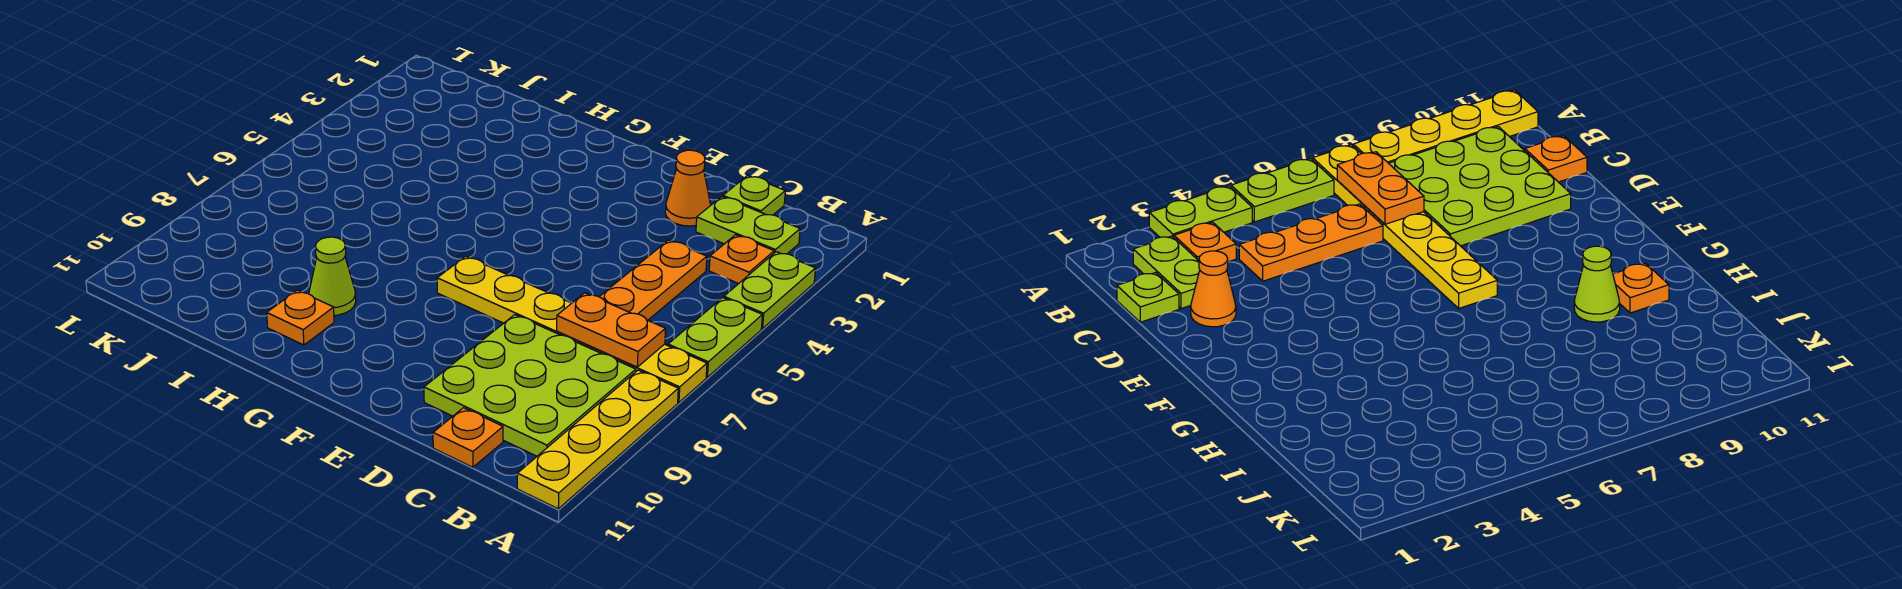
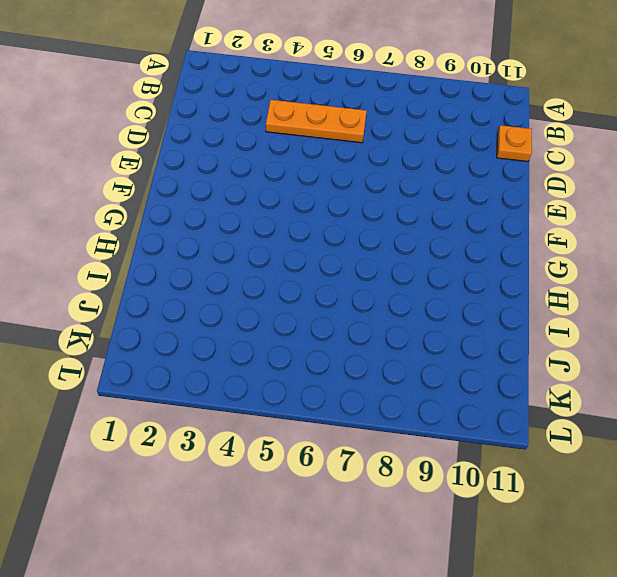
none -> lime plate A3:A4 level 1
none -> lime plate A5:A6 level 1
none -> yellow plate A7:F7 level 1

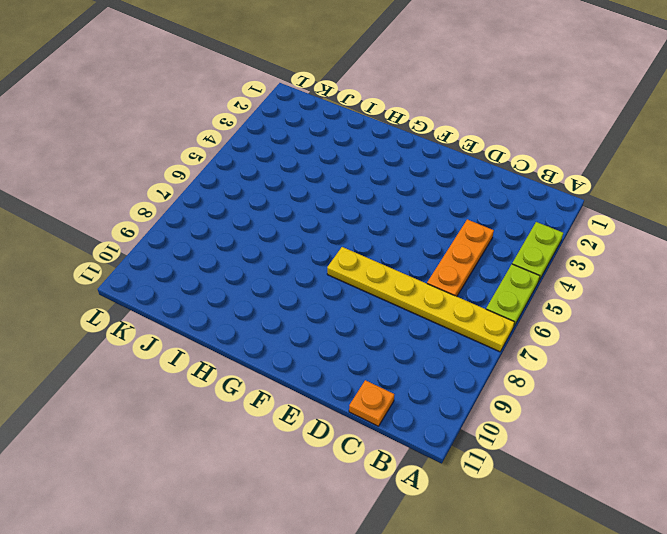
none -> yellow plate A8:A11 level 1
none -> lime plate B2:C2 level 1
none -> orange plate B3 level 1

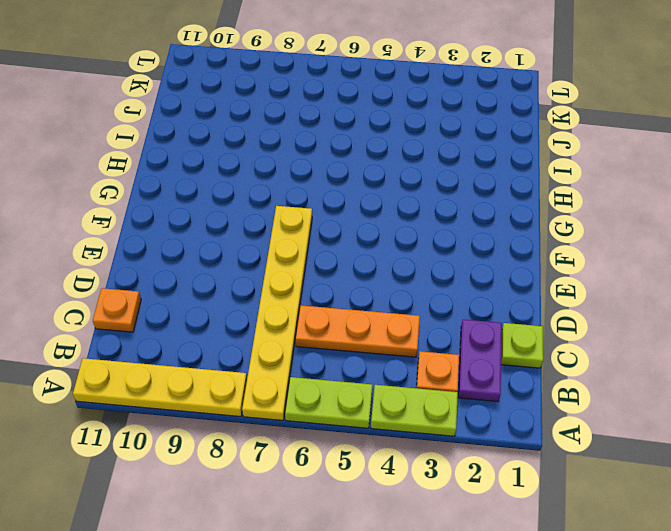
purple plate B2:C2 level 1 -> lime plate B2:C2 level 1
none -> lime plate B8:D10 level 1
none -> orange cone D2 level 1
none -> lime cone H9 level 1

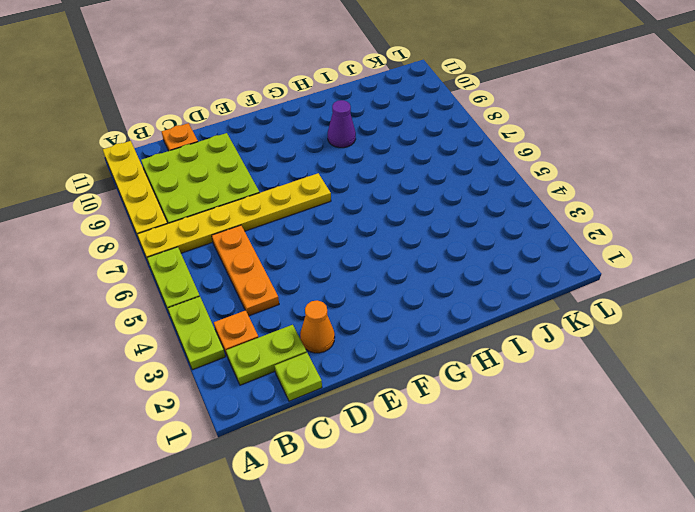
purple cone H9 level 1 -> lime cone H9 level 1
none -> orange plate H10 level 1
none -> orange plate B7:C7 level 2

